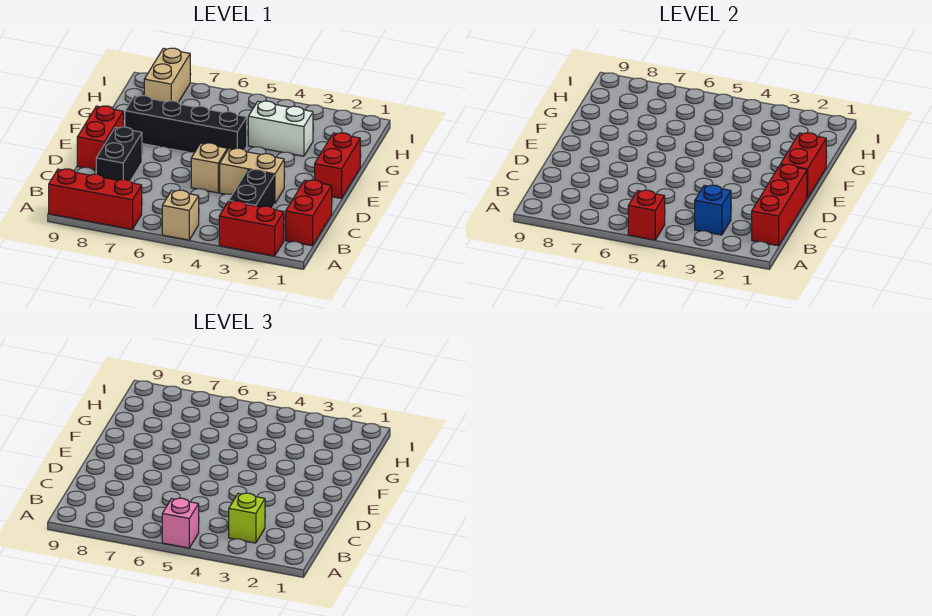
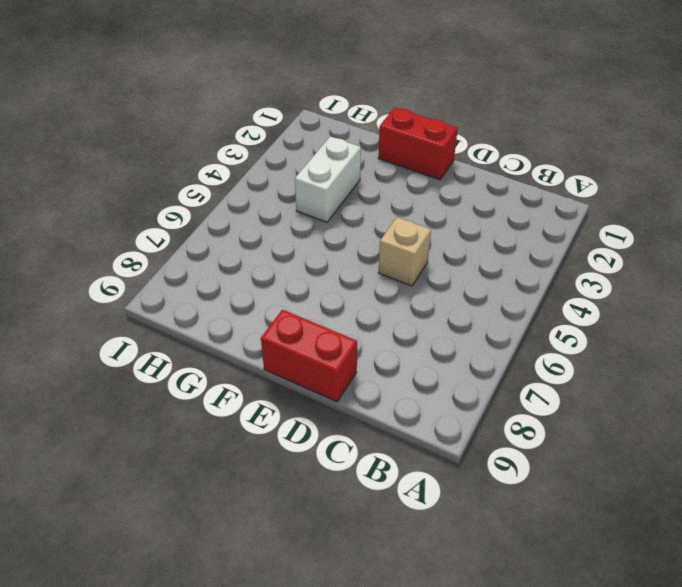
none -> red brick A2:A3 level 1
none -> tan brick A5 level 1
none -> red brick A7:A9 level 1

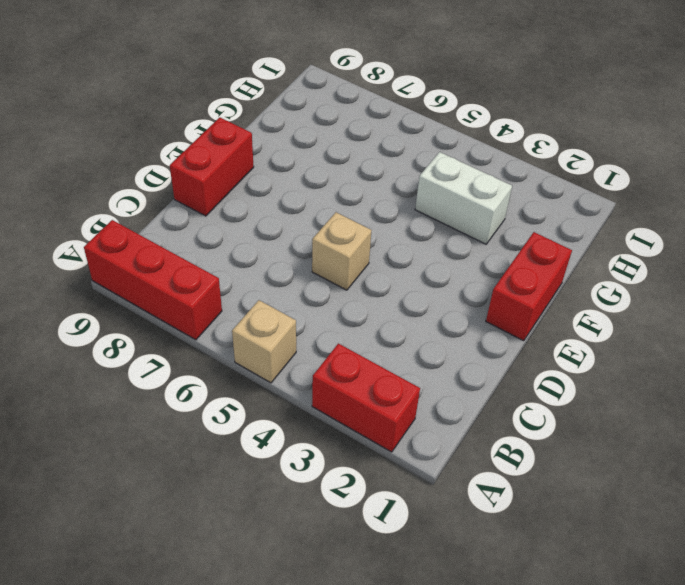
none -> red brick B1:C1 level 1
none -> black brick B3:C3 level 1
none -> black brick C8:D8 level 1

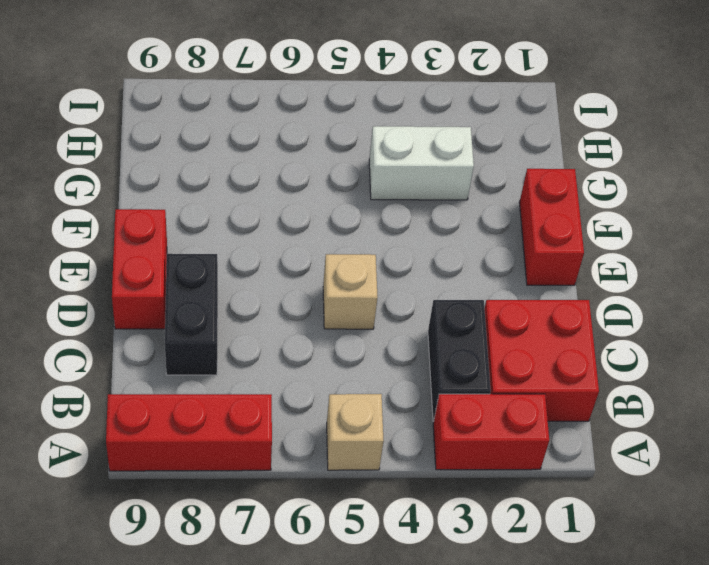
red brick B1:C2 level 1 -> red brick B1:C1 level 1
none -> tan brick D3:D4 level 1
none -> black brick F5:F8 level 1
none -> tan brick H8:I8 level 1

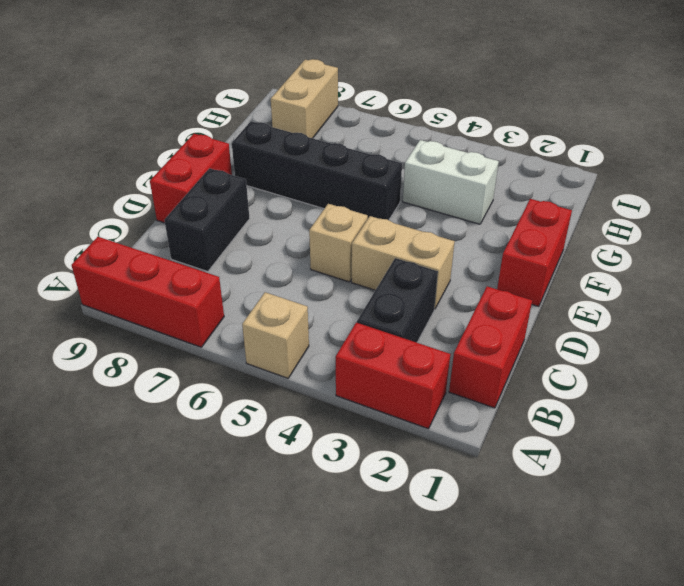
none -> red brick A5 level 2
none -> red brick B1:D1 level 2
none -> blue brick B3 level 2

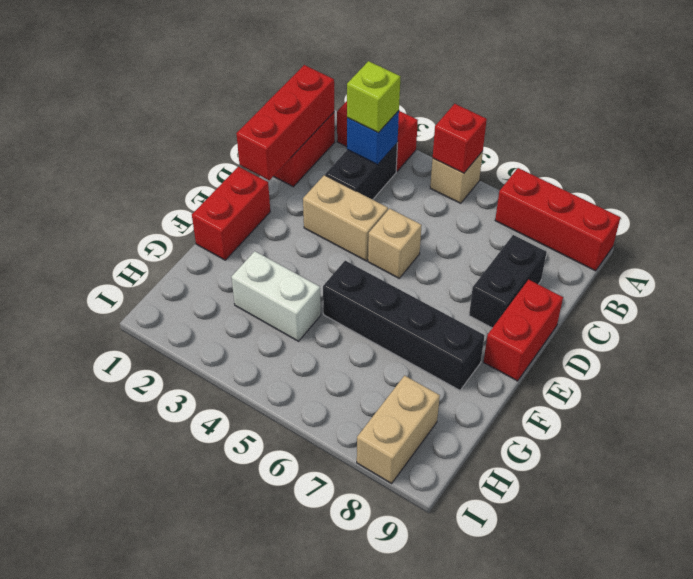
none -> red brick E1:F1 level 2
none -> pink brick A5 level 3

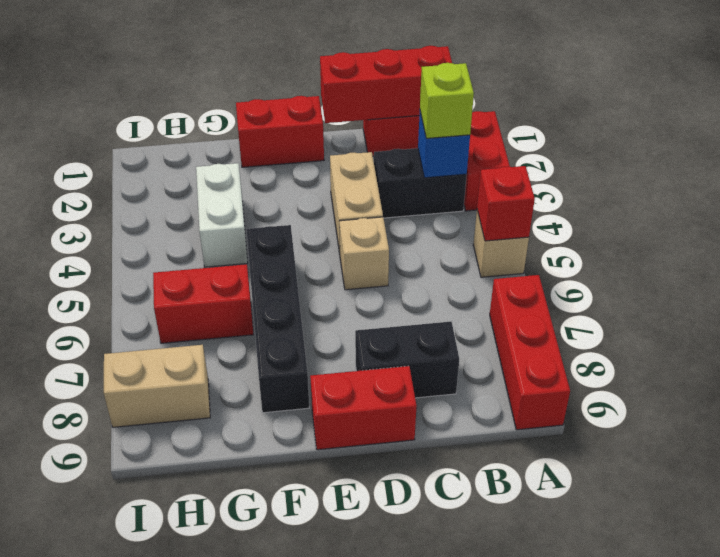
red brick G6:H6 level 1 -> red brick E1:F1 level 2
none -> pink brick A5 level 3

